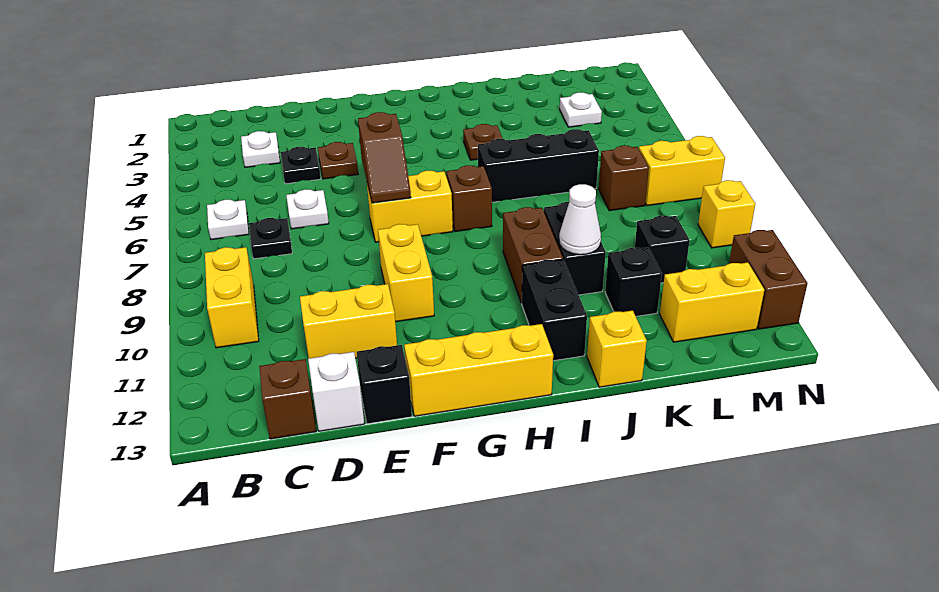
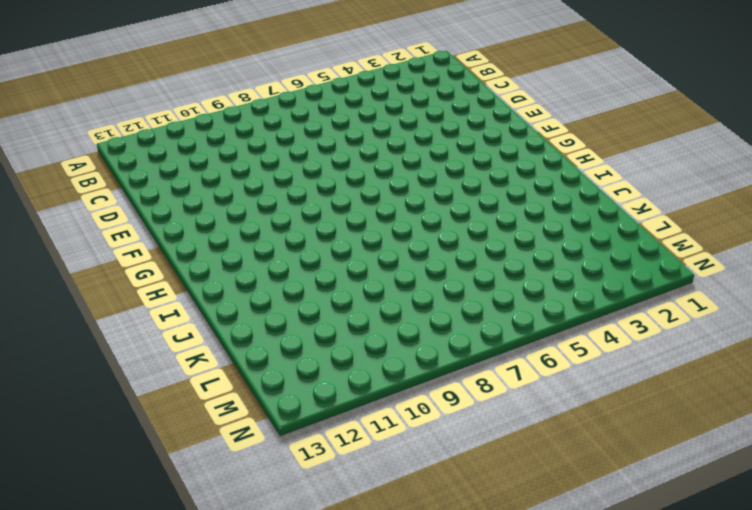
none -> white plate B6 level 1
none -> yellow brick B9:B10 level 1
none -> white plate C3 level 1
none -> black plate C7 level 1

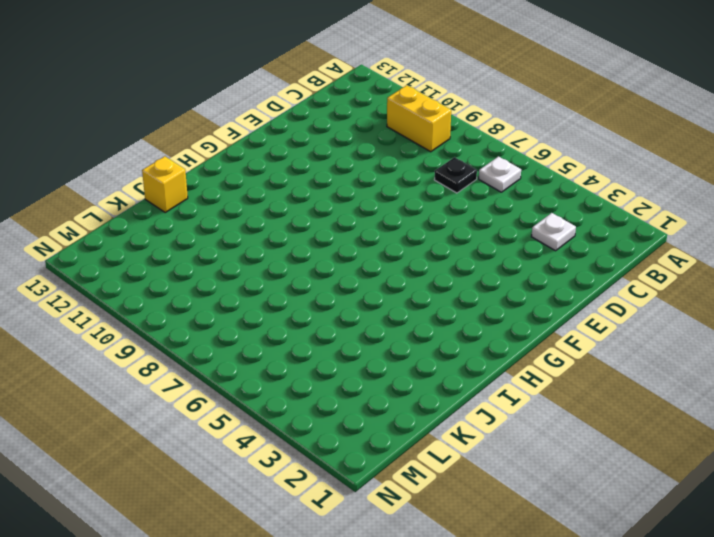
none -> brown brick C13 level 1
none -> black plate D4 level 1
none -> white plate D6 level 1
none -> yellow brick D11:E11 level 1

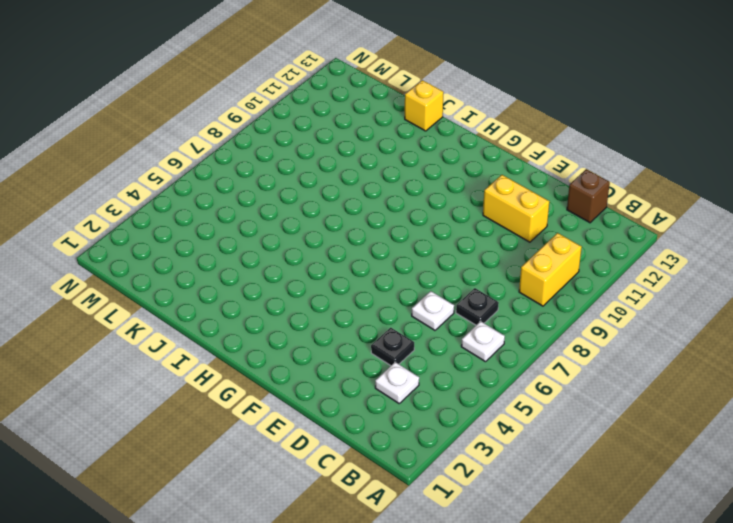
none -> white brick D13 level 1
none -> brown plate E4 level 1
none -> black brick E13 level 1
none -> yellow brick F7:G7 level 1

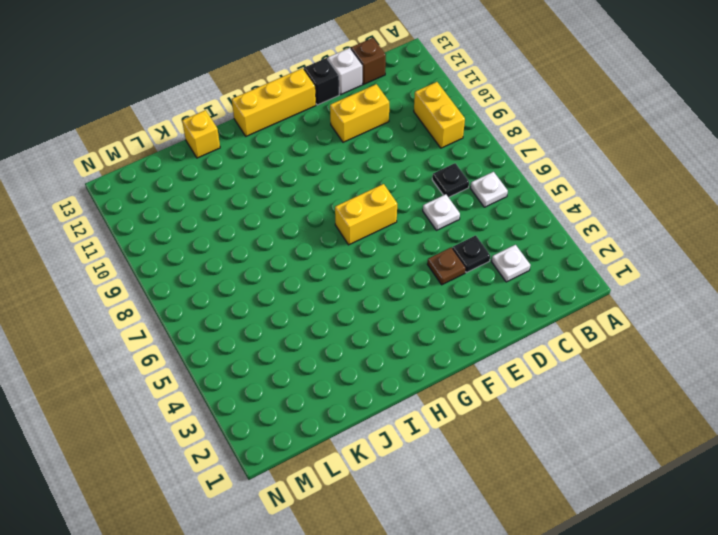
none -> yellow brick F9:F10 level 1
none -> brown brick H7 level 1
none -> brown plate I4 level 1
none -> black brick I6:K6 level 1

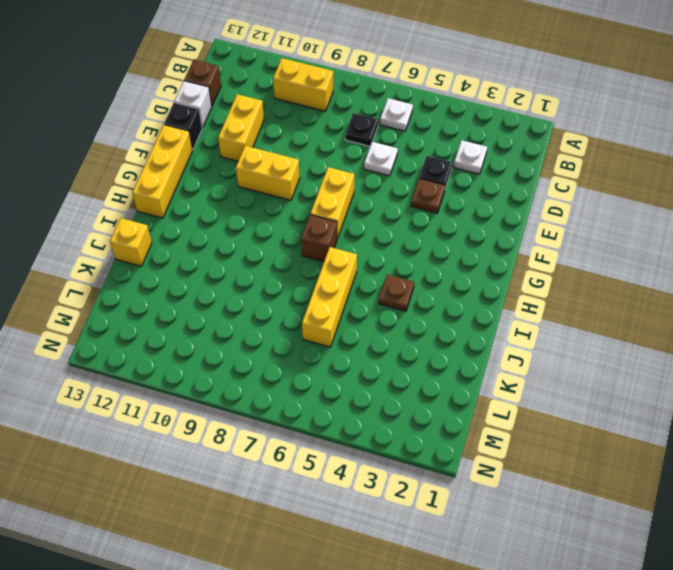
yellow brick I6:K6 level 1 -> black brick I6:K6 level 1
none -> brown brick I9:I10 level 1
none -> black brick I11:I12 level 1
none -> black brick J9:J10 level 1
none -> black brick K11 level 1

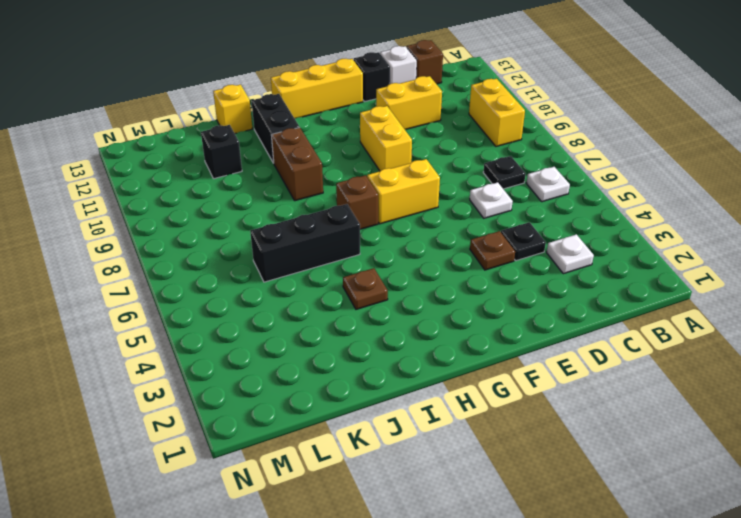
none -> black brick J9:J10 level 1
none -> white plate L3 level 1
none -> brown brick L7 level 1
none -> black brick L10 level 1

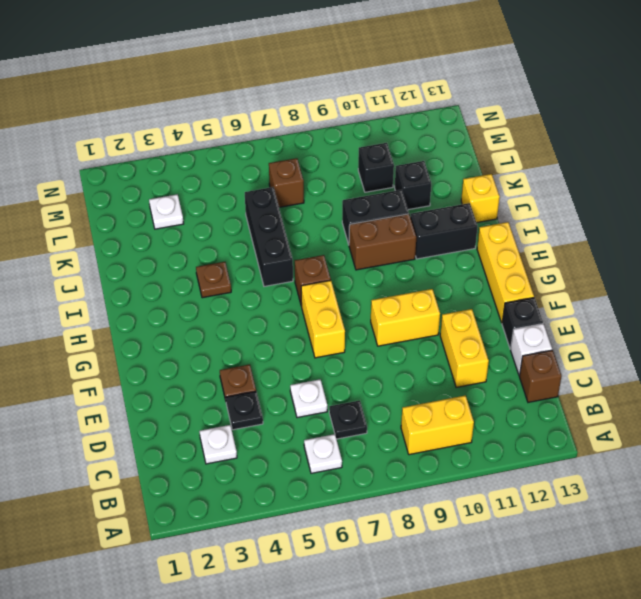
none -> yellow brick L12:M12 level 1
none -> yellow brick M7:N7 level 1
none -> yellow brick N9 level 1
none -> brown brick N11:N12 level 1

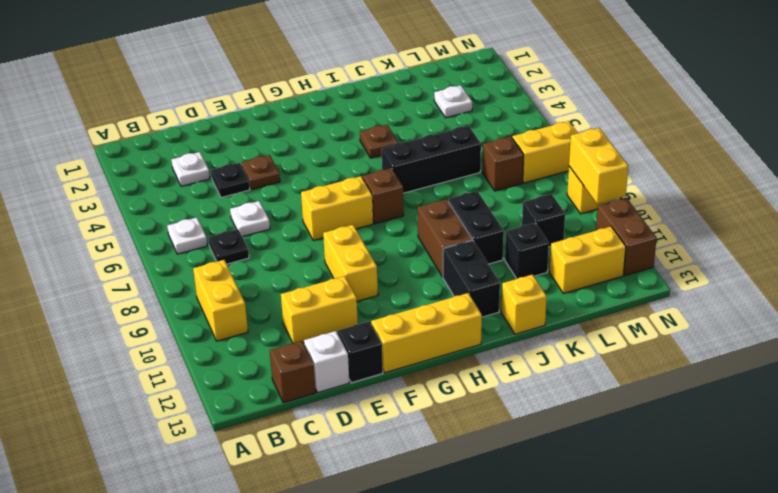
yellow brick N9:N10 level 2 -> none
none -> brown slope F6:F7 level 2 top 6
none -> white cone J10 level 2

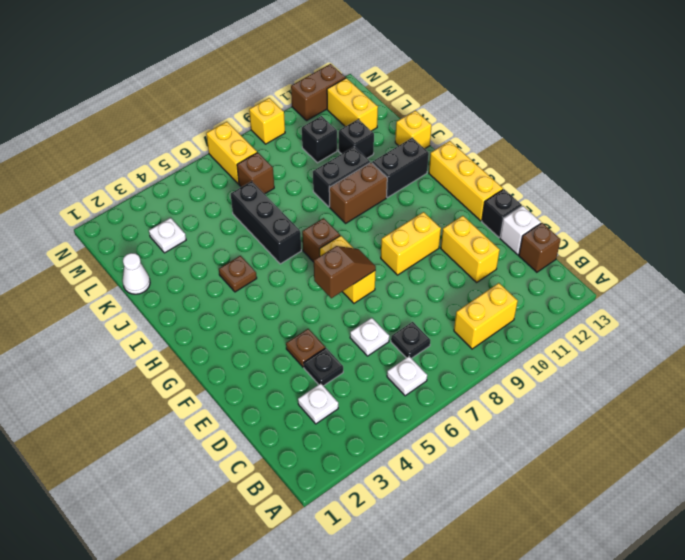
white cone K1 level 1 -> white cone J10 level 2

